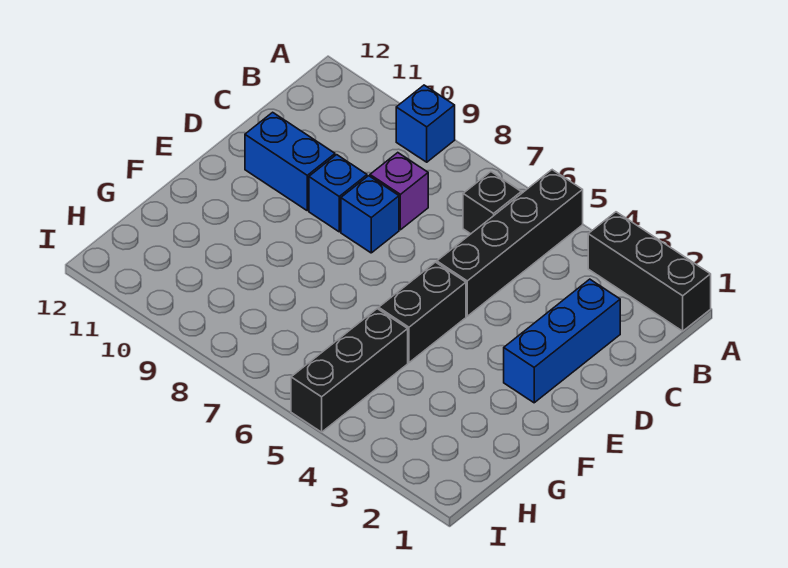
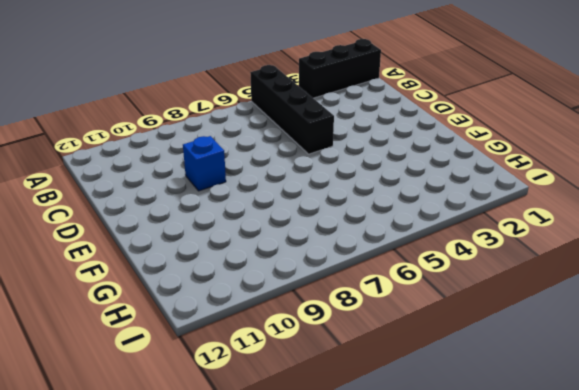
none -> blue brick A9 level 1
none -> black brick B6 level 1

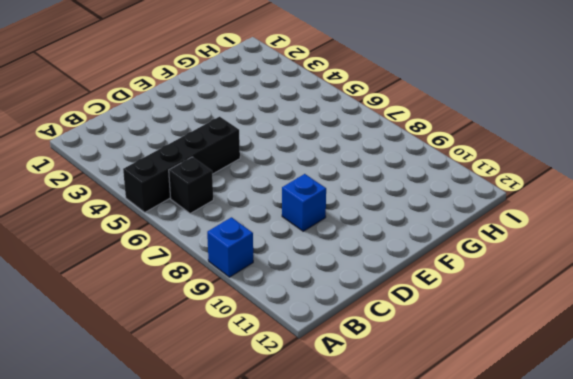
none -> black brick A1:A3 level 1
none -> blue brick C2:E2 level 1

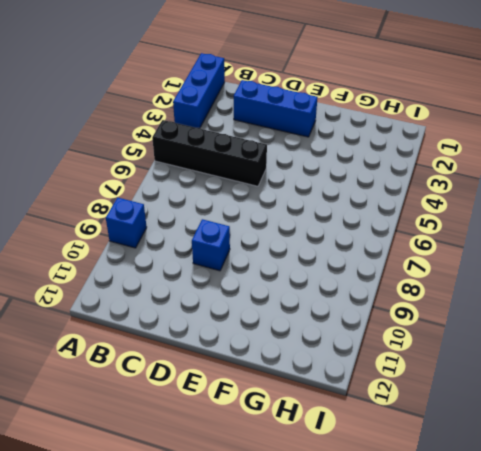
blue brick A1:A3 level 1 -> black brick A1:A3 level 1
none -> black brick B6 level 1
none -> purple brick C8 level 1

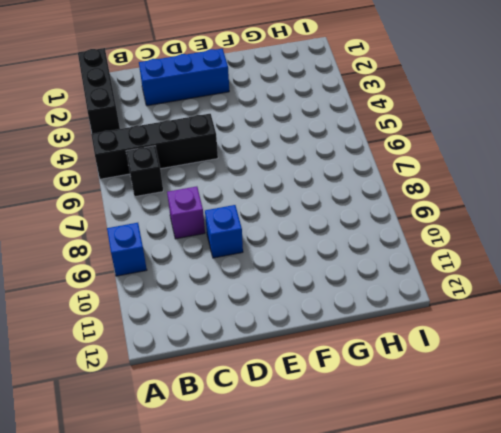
none -> blue brick D8 level 1
none -> blue brick D10:D11 level 1

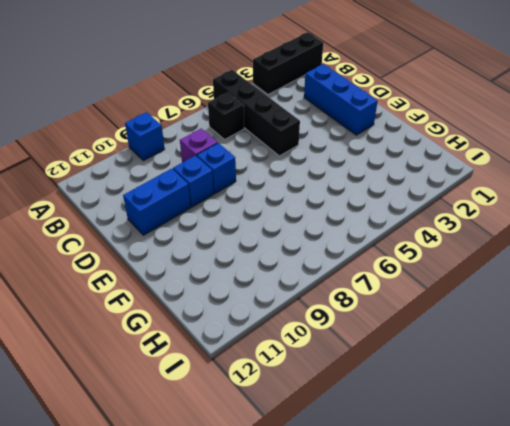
none -> black brick E5:F5 level 1
none -> black brick G5:I5 level 1

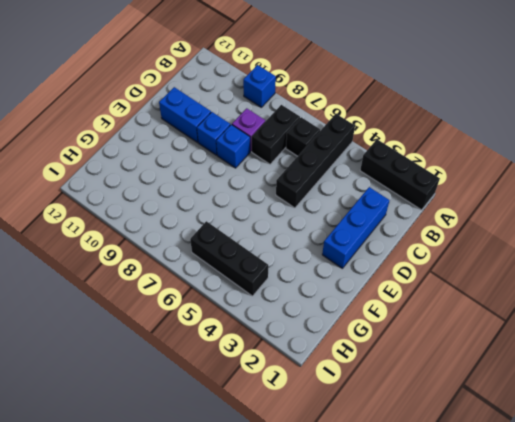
black brick B7:C7 level 1 -> black brick E5:F5 level 1
black brick H4:H6 level 1 -> black brick G5:I5 level 1

